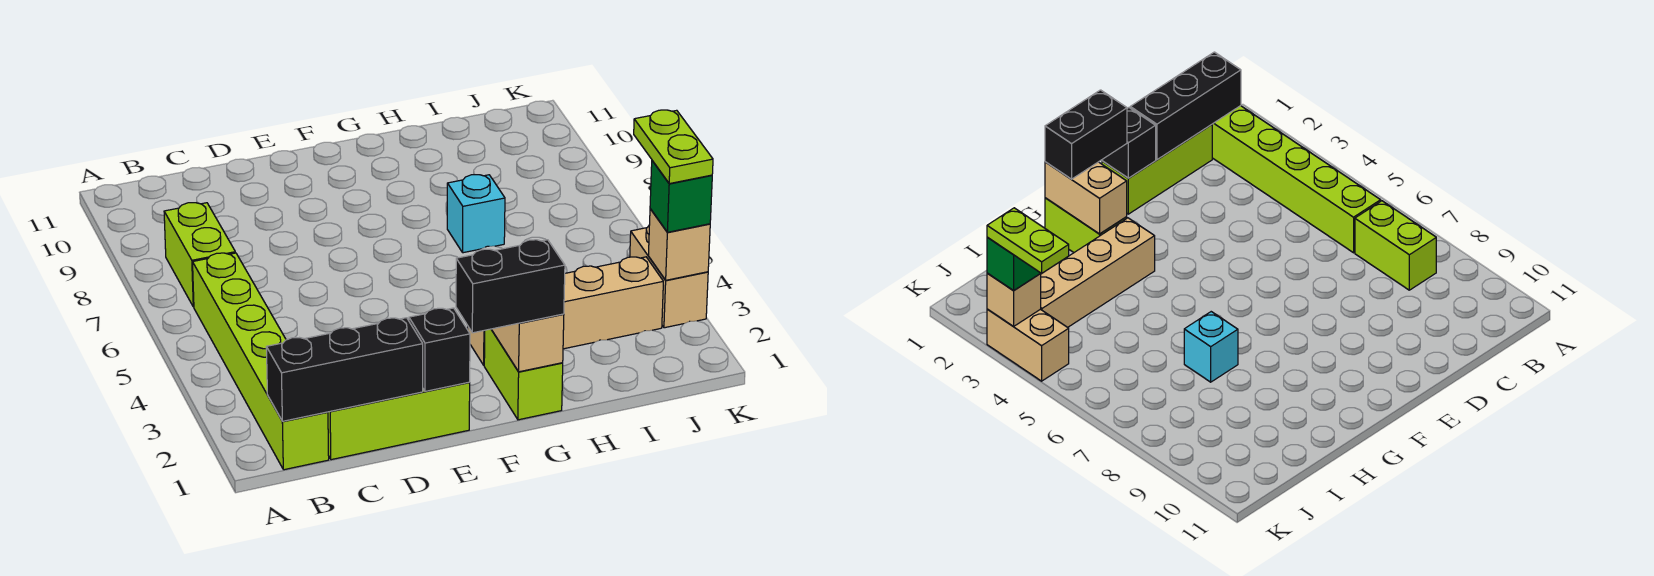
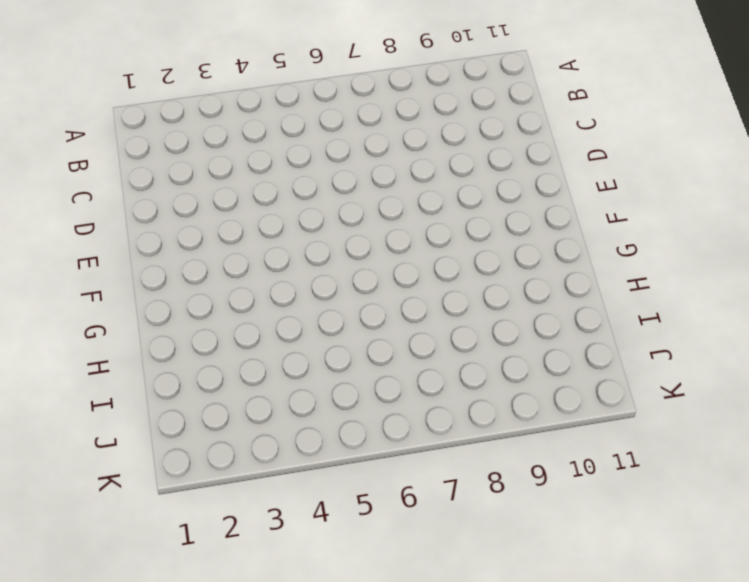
none -> lime brick B1:B6 level 1
none -> lime brick B7:B8 level 1
none -> lime brick C1:E1 level 1

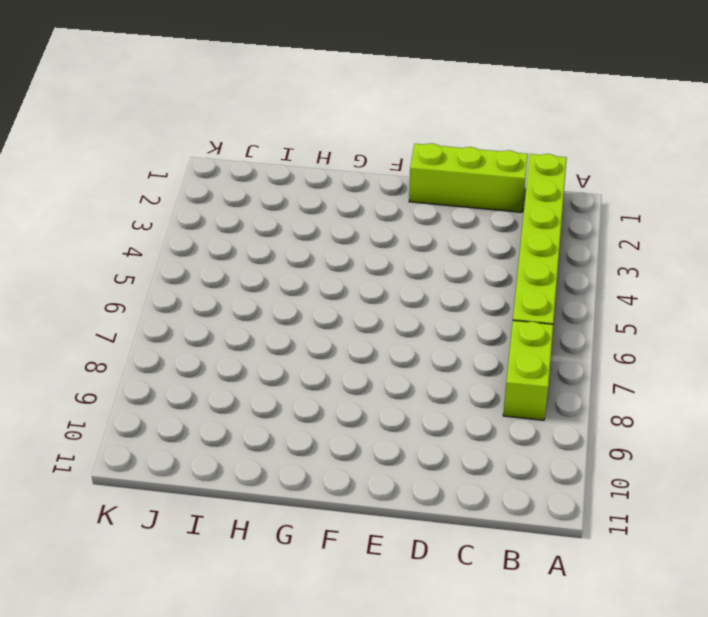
none -> lime brick G1:G2 level 1
none -> tan brick G3:J3 level 1
none -> cyan brick H7 level 1

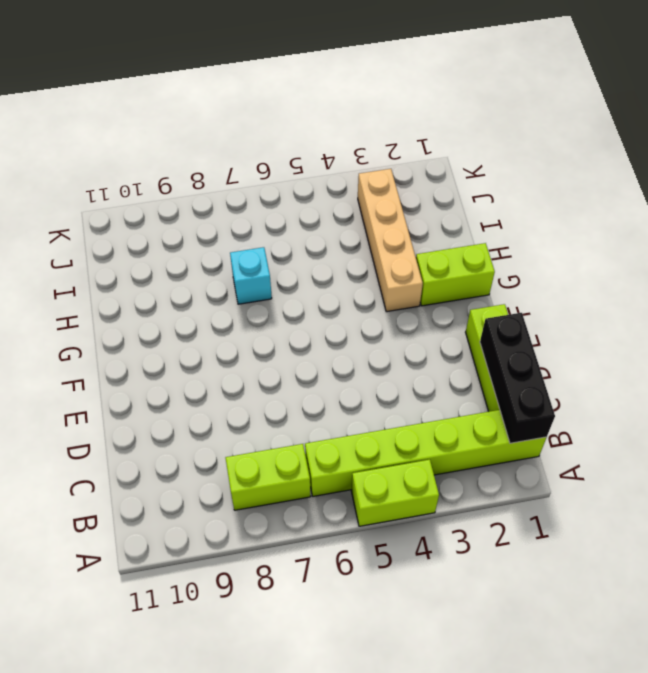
lime brick A4:A5 level 1 -> none
none -> tan brick K3:K4 level 1
none -> black brick E1 level 2
none -> tan brick G1:G2 level 2

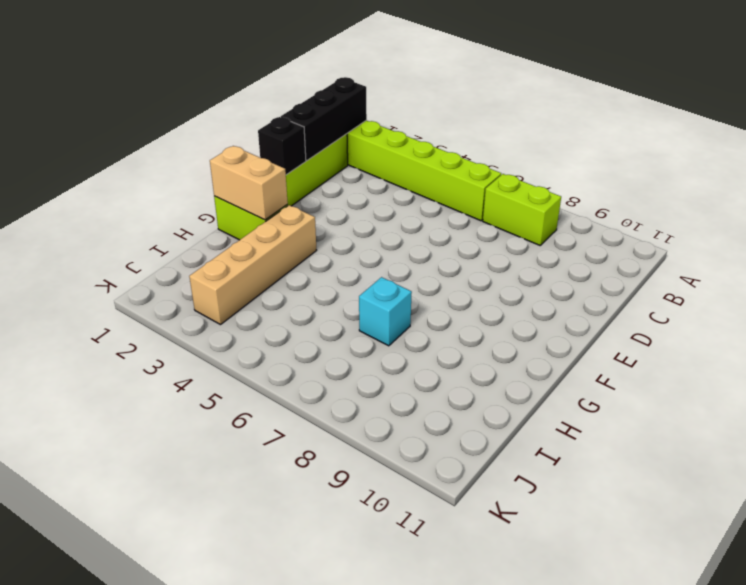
none -> tan brick K3:K4 level 1
none -> tan brick K3 level 2
none -> black brick F1:G1 level 3

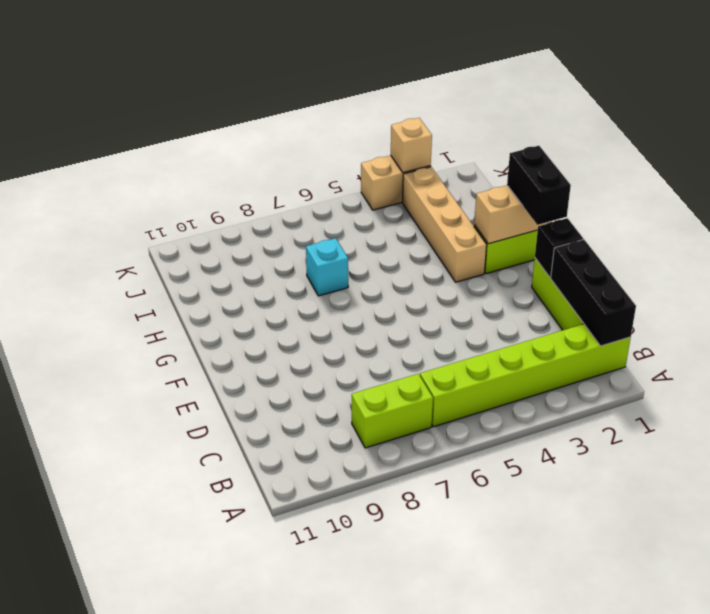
none -> green brick K3 level 3
none -> lime plate K3:K4 level 4

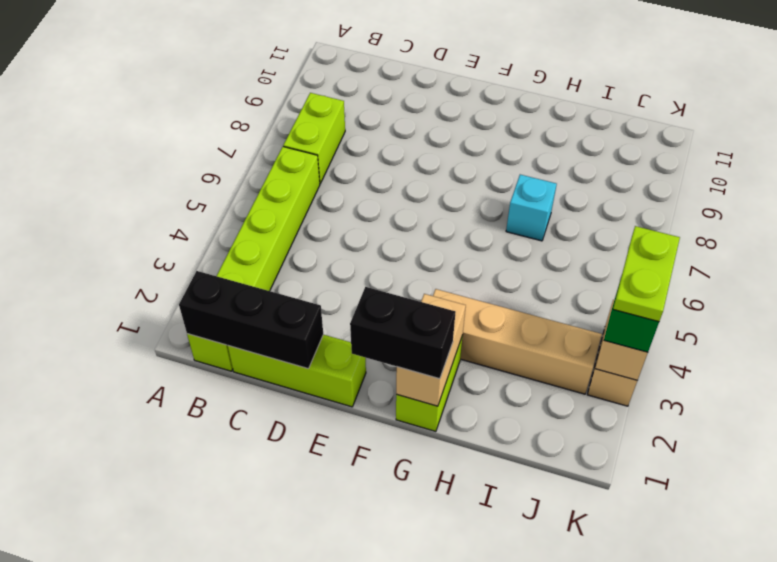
none -> black brick E1 level 2

